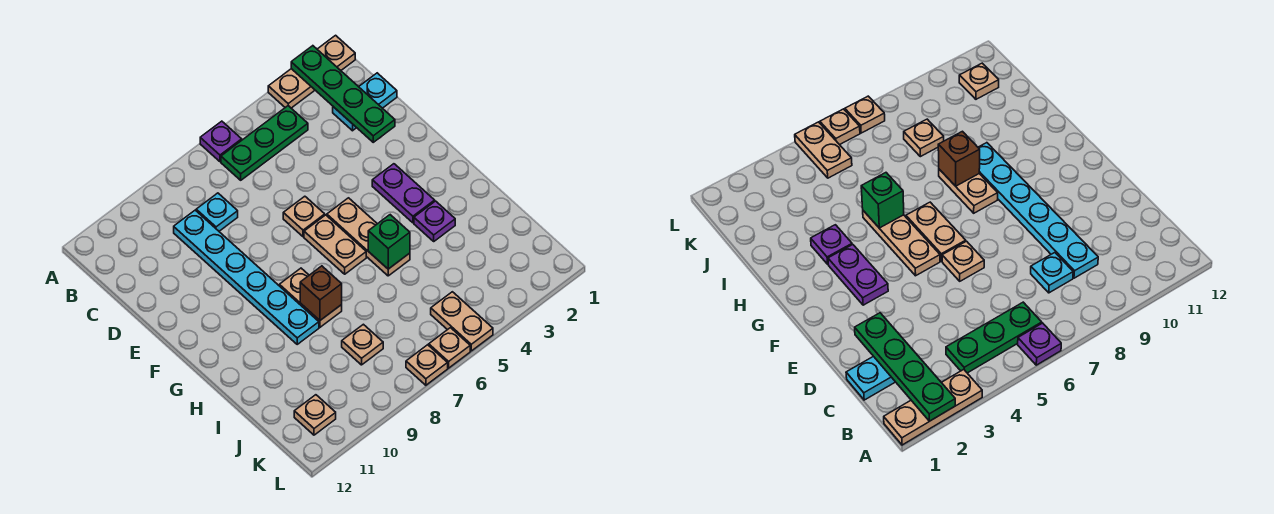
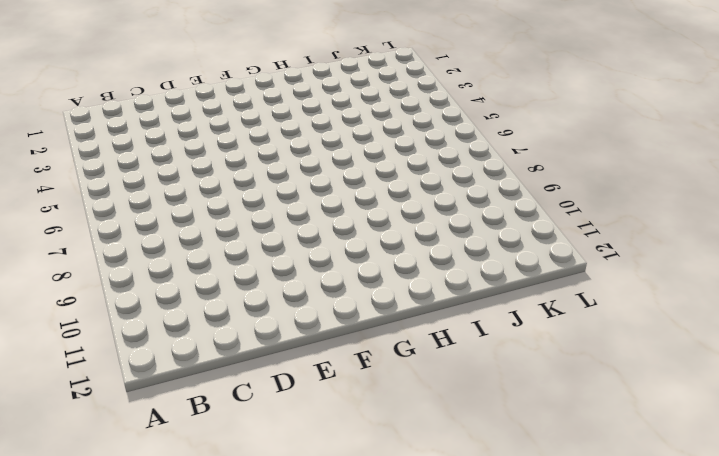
none -> tan plate A1:A3 level 1
none -> purple plate A6 level 1
none -> green plate B4:B6 level 1

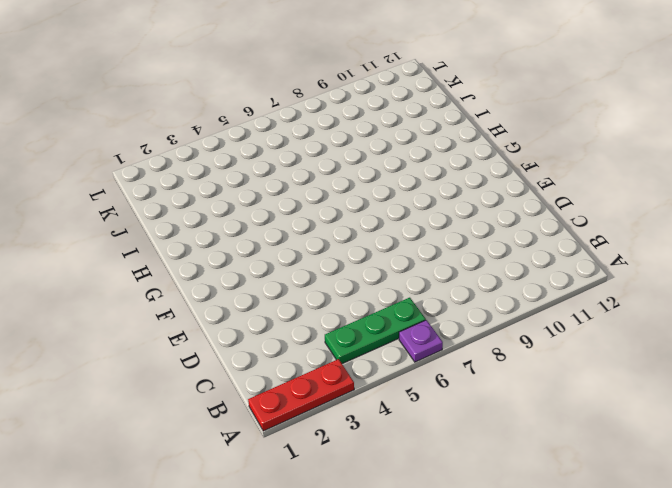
red plate A1:A3 level 1 -> tan plate A1:A3 level 1
none -> cyan plate C1:C2 level 1
none -> cyan plate C8 level 1
none -> cyan plate C9:H9 level 1

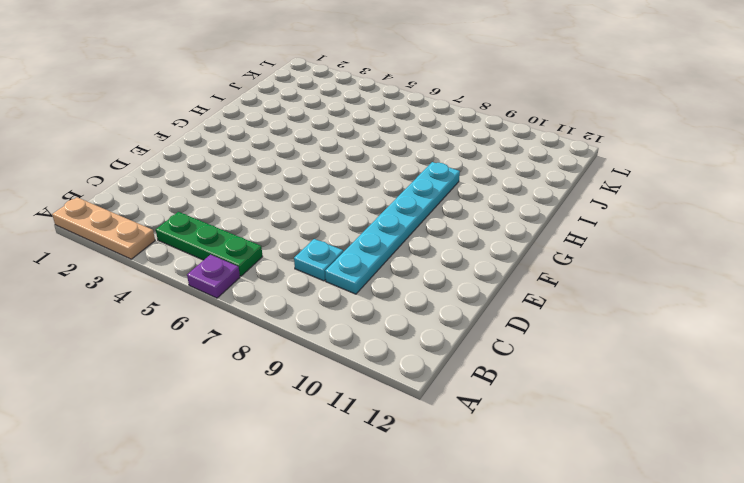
none -> cyan plate C1:C2 level 1
none -> tan plate E6 level 1
none -> purple plate F3:G3 level 1

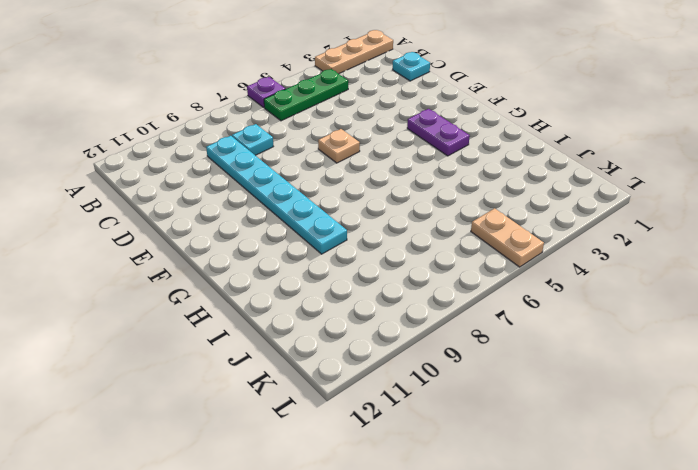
cyan plate C1 level 1 -> cyan plate C1:C2 level 1
none -> tan plate F5:H5 level 1
none -> tan plate F6:G6 level 1
none -> tan plate G8:H8 level 1

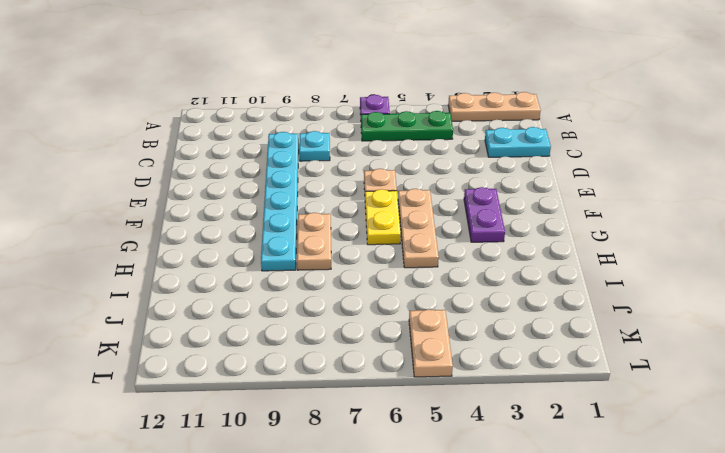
yellow plate F6:G6 level 1 -> tan plate F6:G6 level 1
none -> purple plate H3 level 1
none -> tan plate J8 level 1
none -> tan plate K11 level 1

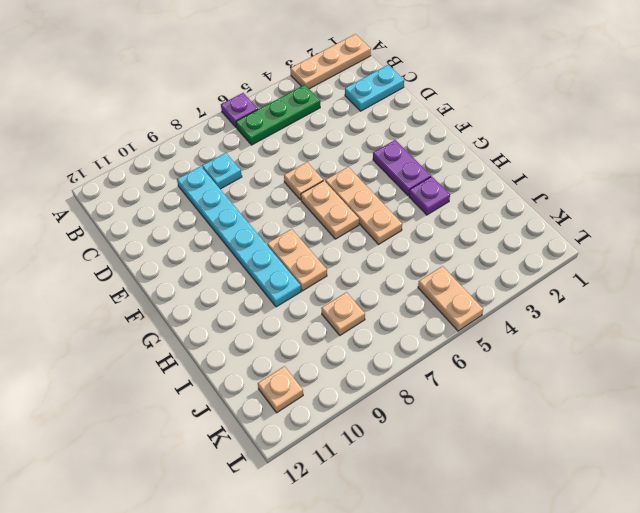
none -> tan plate L6 level 1
none -> tan plate L7 level 1
none -> green plate A2:D2 level 2

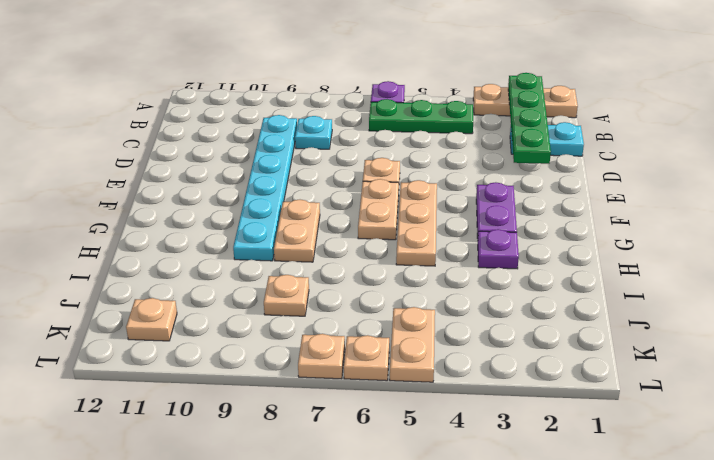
none -> green brick H5 level 2
none -> brown brick H8 level 2

